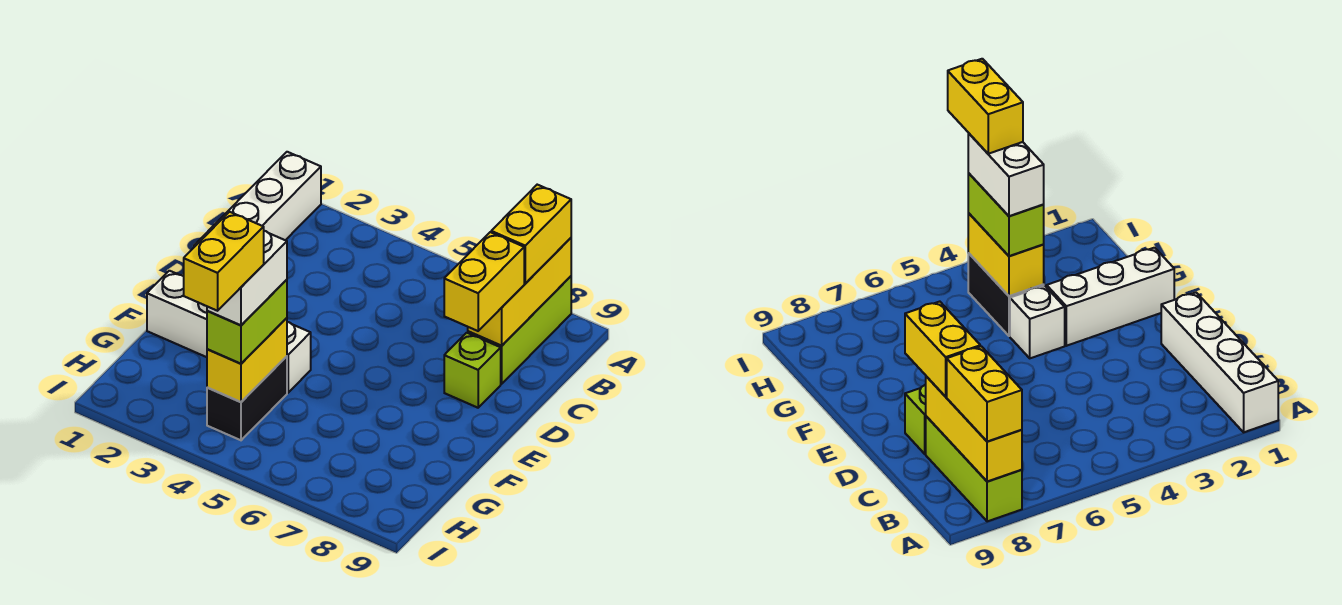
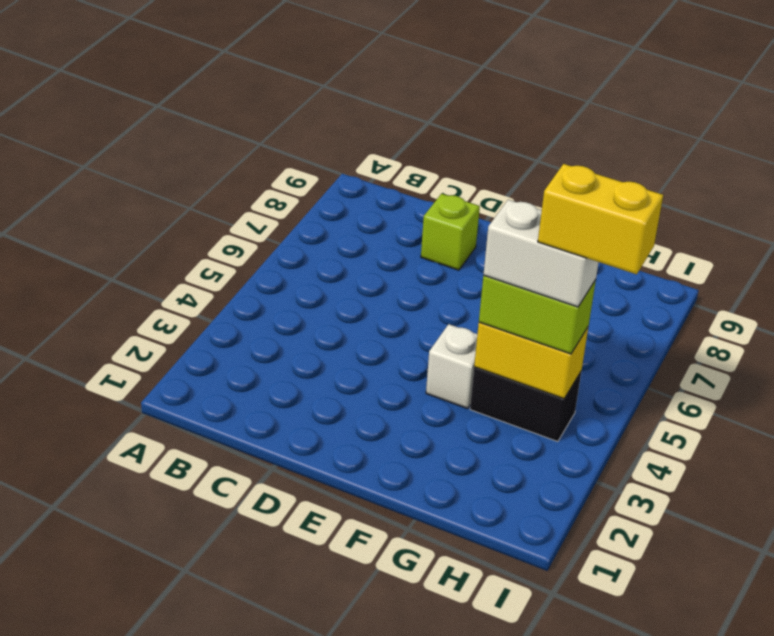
none -> white brick A1:D1 level 1
none -> lime brick A8:C8 level 1
none -> white brick F1:F3 level 1

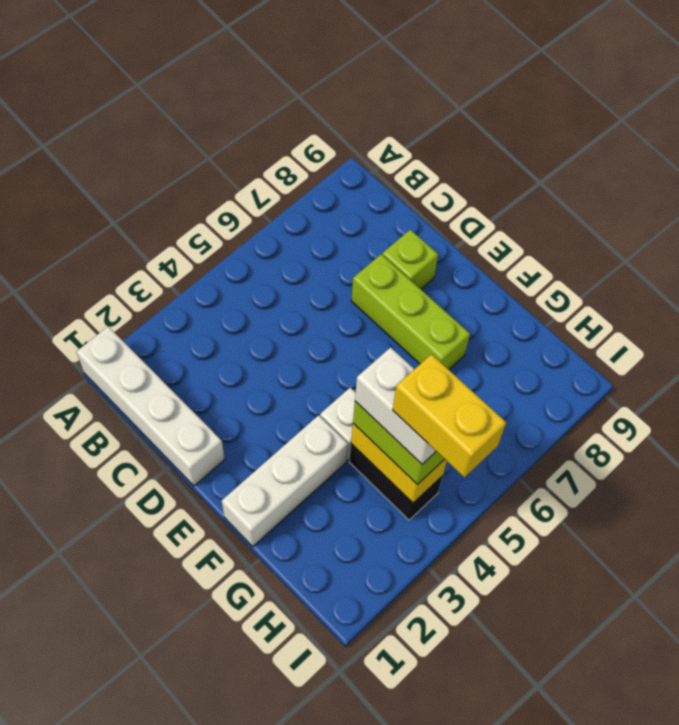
lime brick D7:F7 level 1 -> lime brick A8:C8 level 1
none -> yellow brick A8:C8 level 2
none -> yellow brick A8:B8 level 3
none -> yellow brick C8:D8 level 3

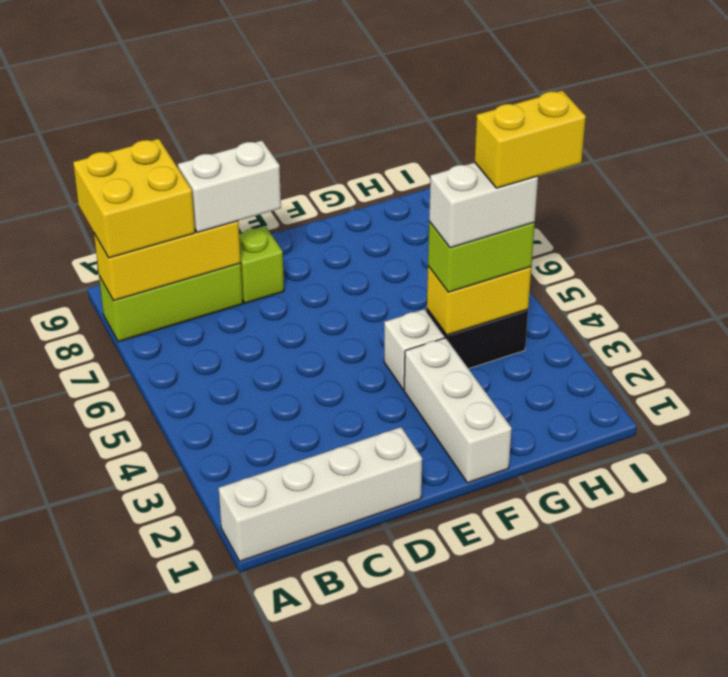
yellow brick A8:B9 level 3 -> yellow brick A8:B8 level 3
white brick C8:D8 level 3 -> yellow brick C8:D8 level 3

